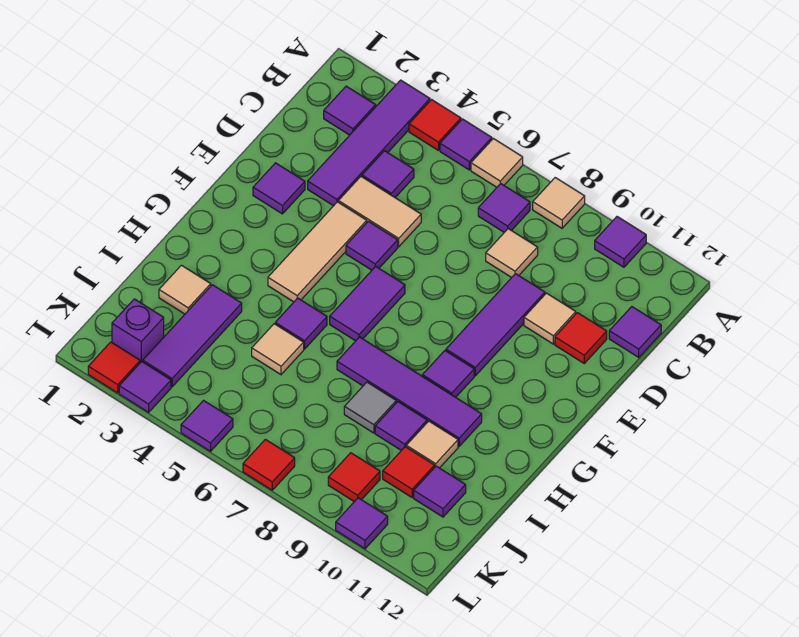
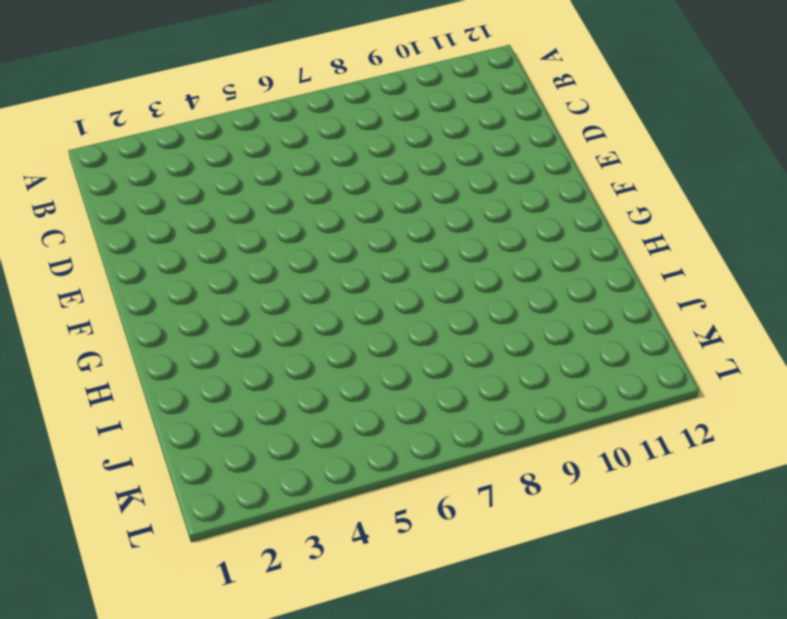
none -> purple tile A3:D3 level 1
none -> red tile A4 level 1
none -> purple tile A5 level 1
none -> tan tile A6 level 1

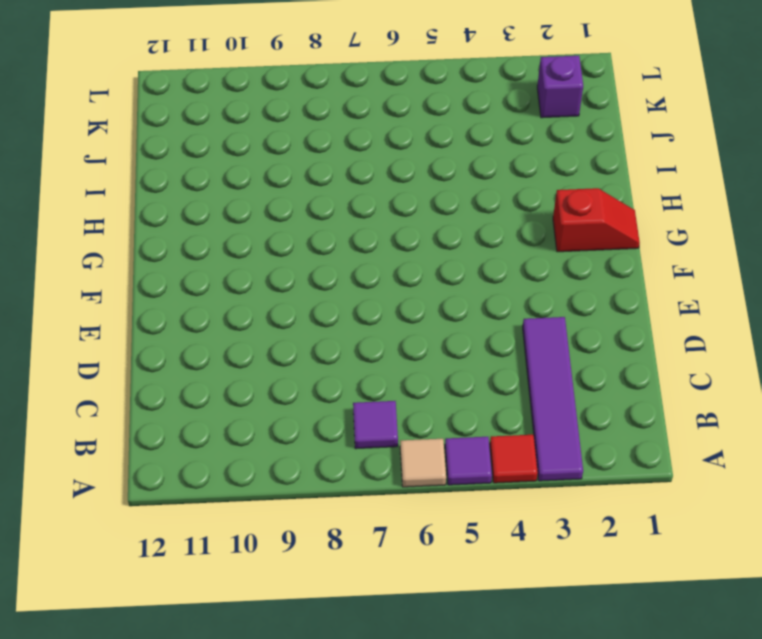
red slope G1:G2 level 1 top 2 -> none
none -> tan tile A8 level 1
none -> purple tile A10 level 1
none -> purple tile B2 level 1
none -> purple tile C4 level 1

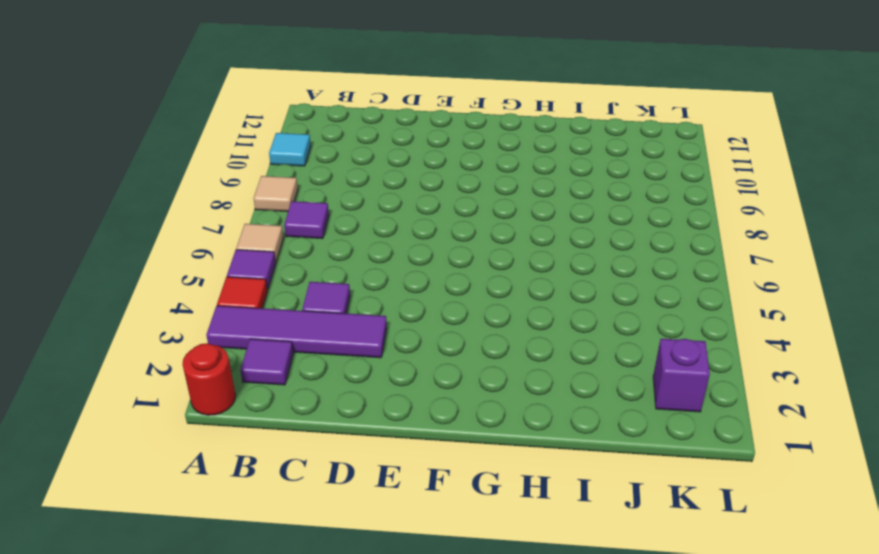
red round brick A1 level 1 -> none
cyan tile A10 level 1 -> purple tile A10 level 1
none -> tan tile C8 level 1
none -> purple tile C12 level 1
none -> tan tile D4:D5 level 1
none -> purple tile D9:F9 level 1

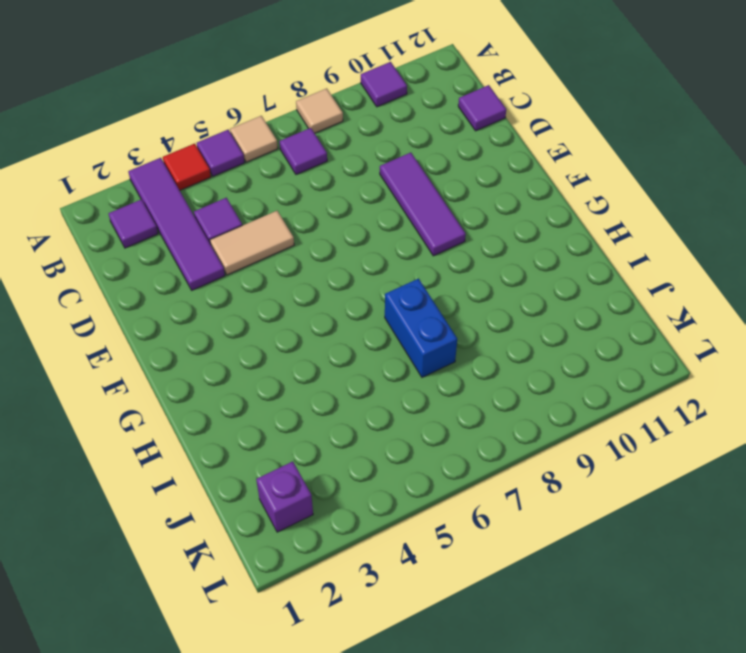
blue brick H7:I7 level 1 -> purple tile H7:H10 level 1
none -> tan tile C8 level 1
none -> tan tile D10 level 1
none -> red tile D11 level 1
none -> purple tile E2 level 1

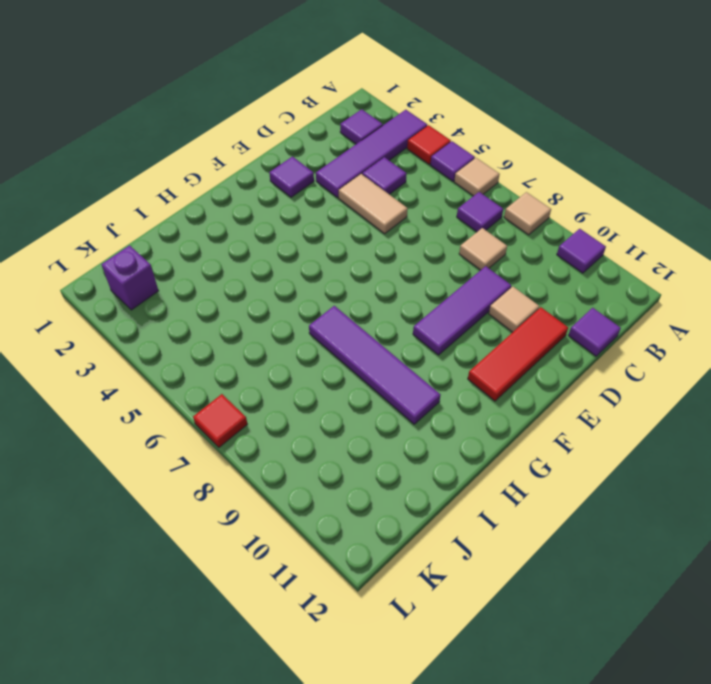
red tile D11:F11 level 1 -> red tile D11 level 1
none -> tan tile E4:G4 level 1
none -> purple tile E5 level 1
none -> purple tile F6:G6 level 1
none -> purple tile G9 level 1

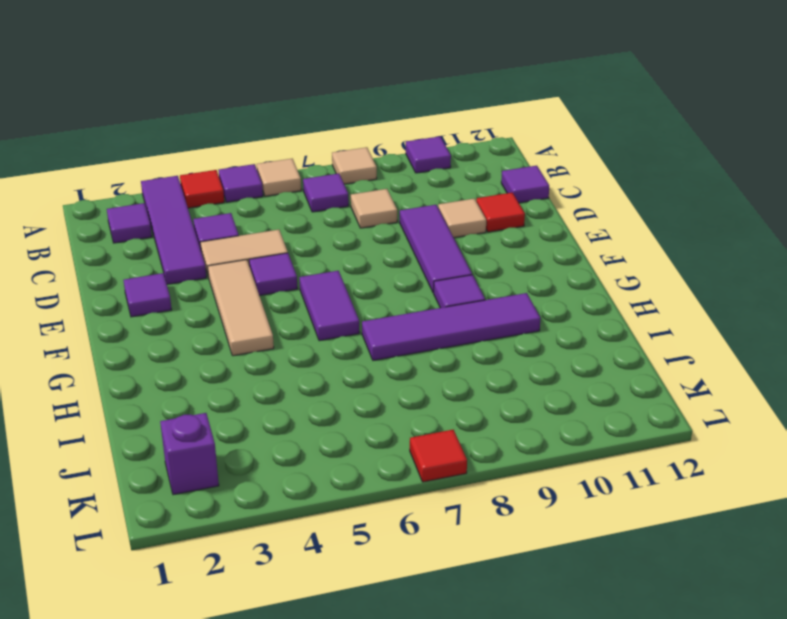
none -> purple tile H5 level 1
none -> tan tile I2 level 1
none -> purple tile I3:K3 level 1
none -> tan tile I5 level 1

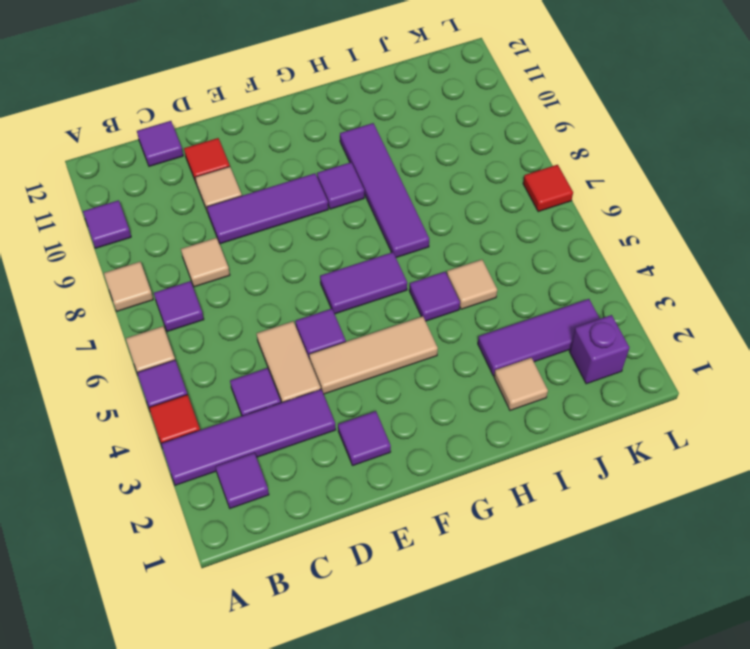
none -> grey tile I8 level 1
none -> purple tile I9 level 1
none -> tan tile I10 level 1
none -> red tile J10 level 1

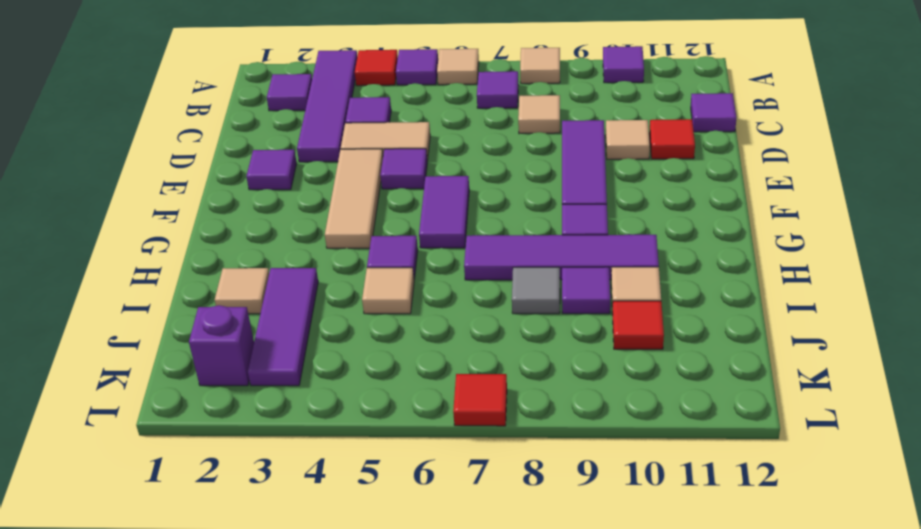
none -> purple tile J11 level 1
none -> red tile K9 level 1
none -> red tile L2 level 1
none -> purple tile L3 level 1

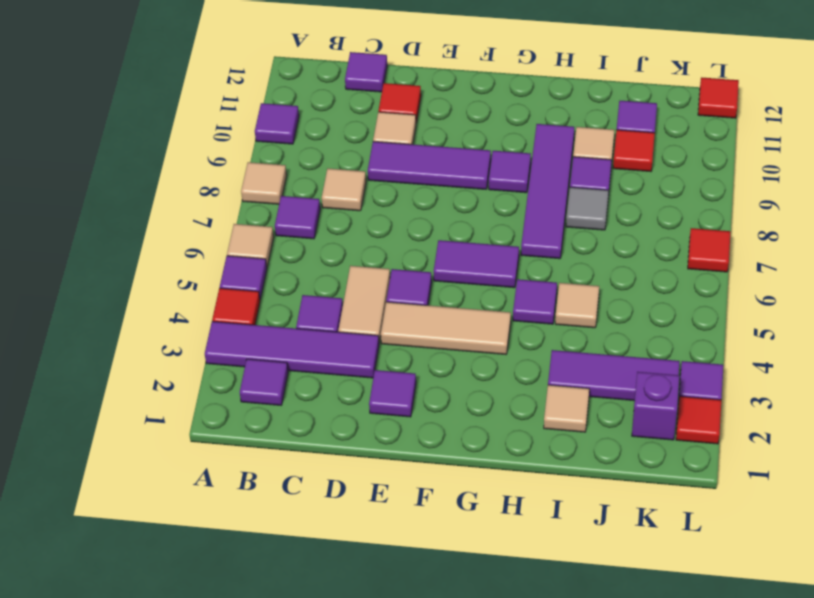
red tile L12 level 1 -> red tile K9 level 1
none -> purple tile L5 level 1
none -> purple tile L10 level 1

